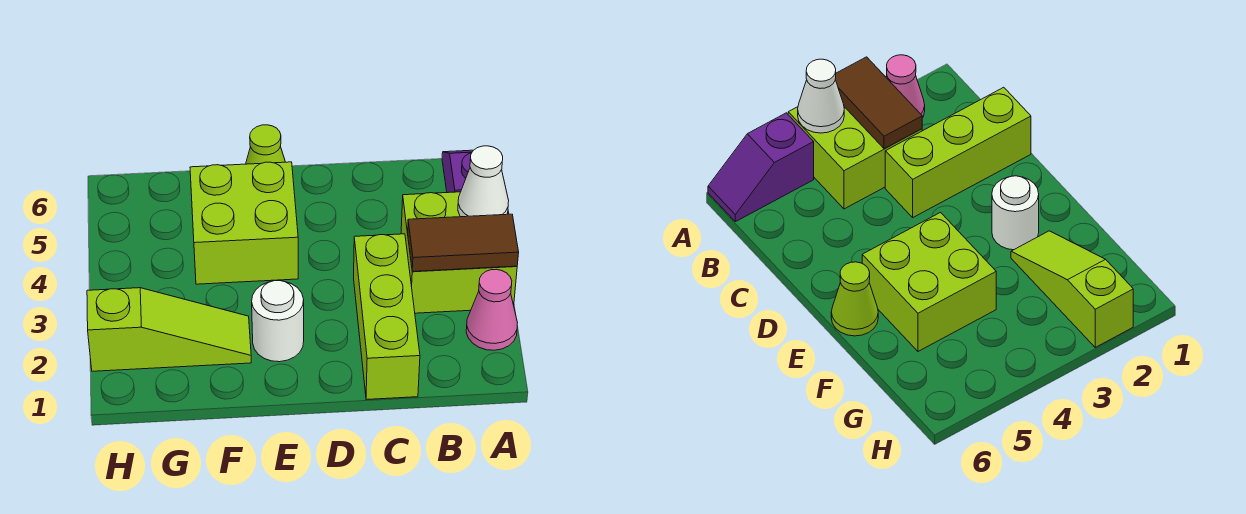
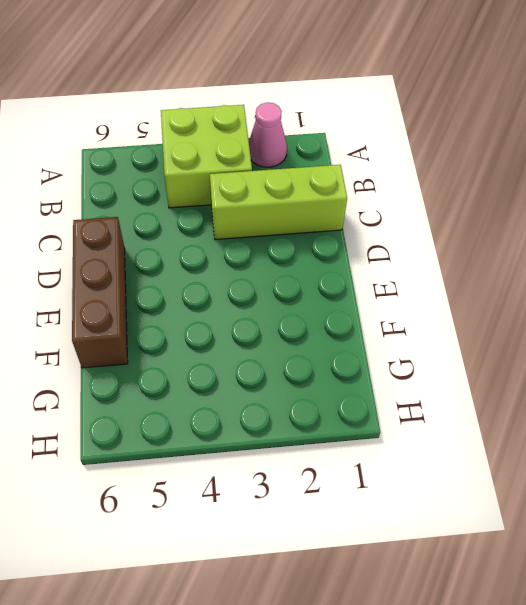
brown brick D6:F6 level 1 -> lime cone E6 level 1
none -> purple slope A5:A6 level 1 top 5
none -> white round brick E2 level 1

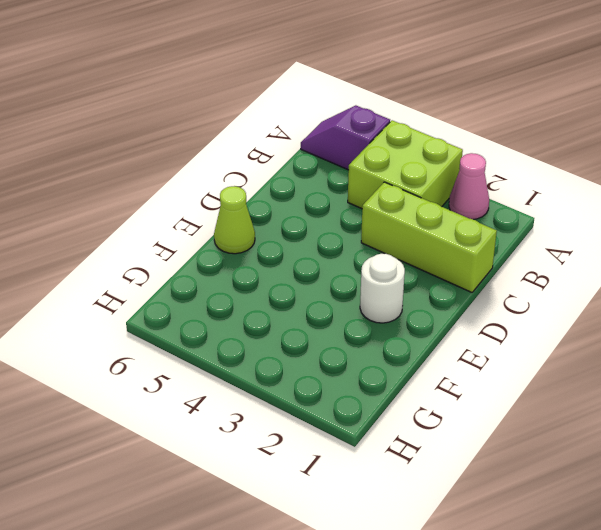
none -> lime brick E4:F5 level 1
none -> lime slope F2:H2 level 1 top H

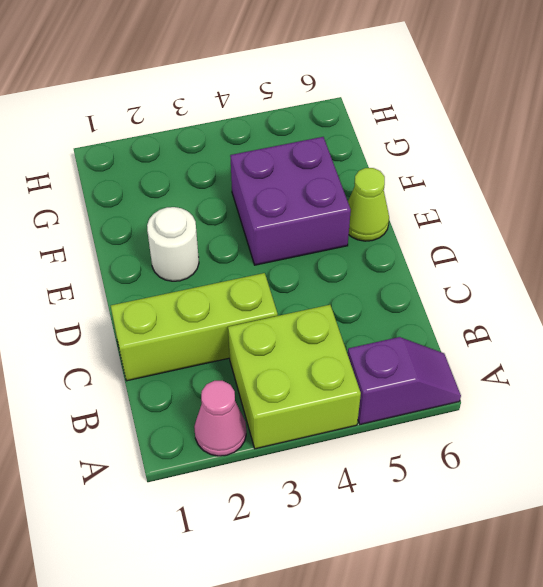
purple brick E4:F5 level 1 -> lime brick E4:F5 level 1
none -> lime slope F2:H2 level 1 top H
none -> brown tile A3:B3 level 2

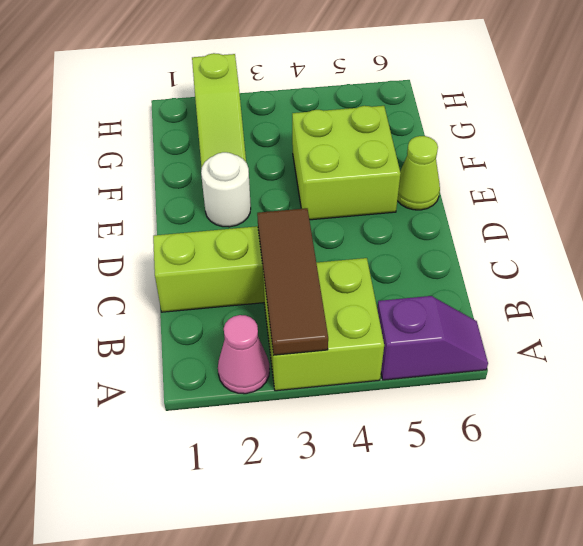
brown tile A3:C3 level 2 -> brown tile A3:B3 level 2
none -> white cone A4 level 2

